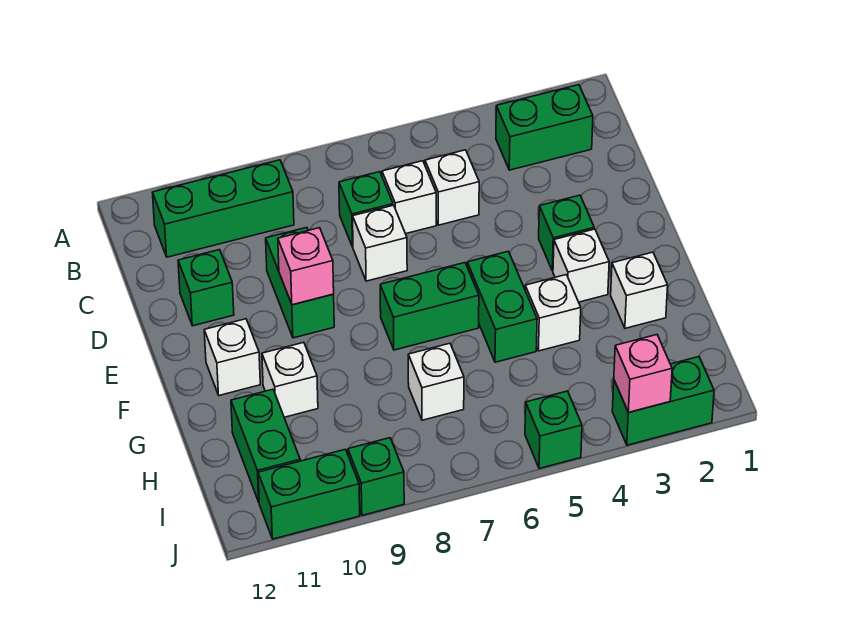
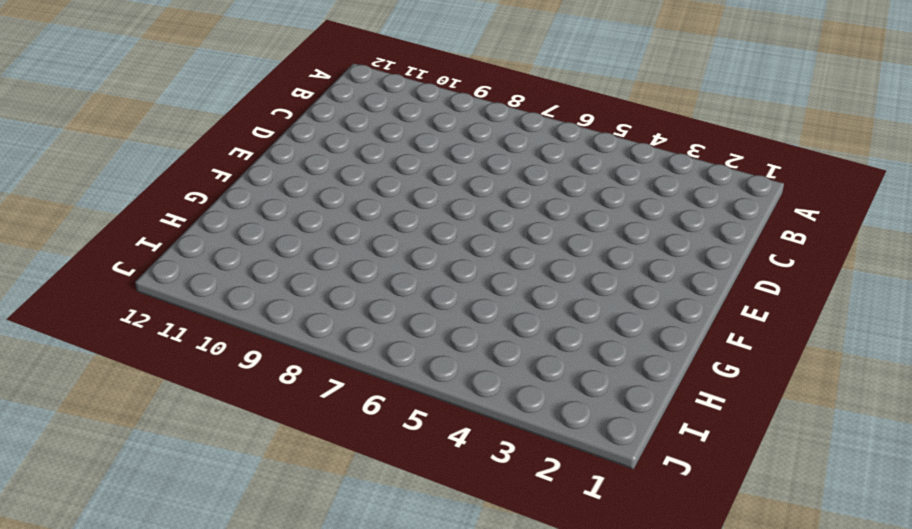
none -> green brick B2:B3 level 1
none -> green brick B9:B11 level 1
none -> white brick C5 level 1

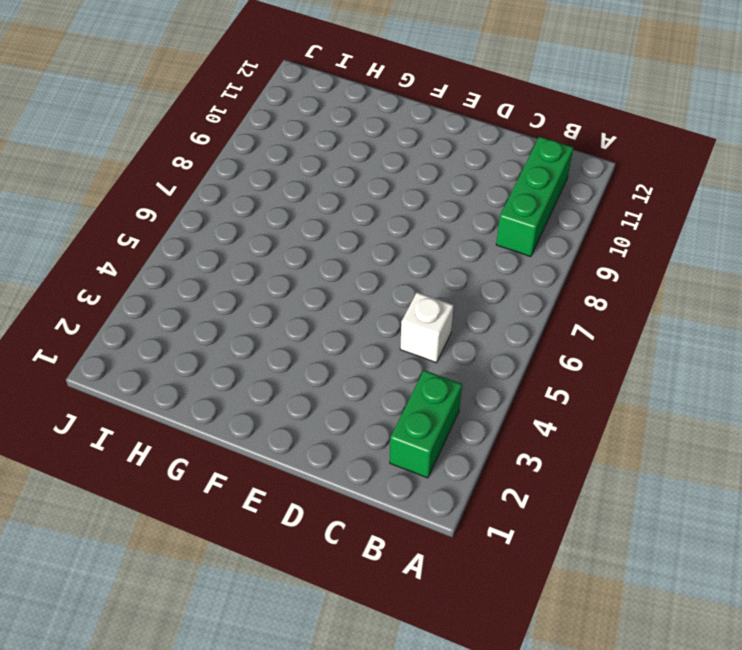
none -> white brick C6 level 1
none -> green brick C7 level 1
none -> white brick D7 level 1

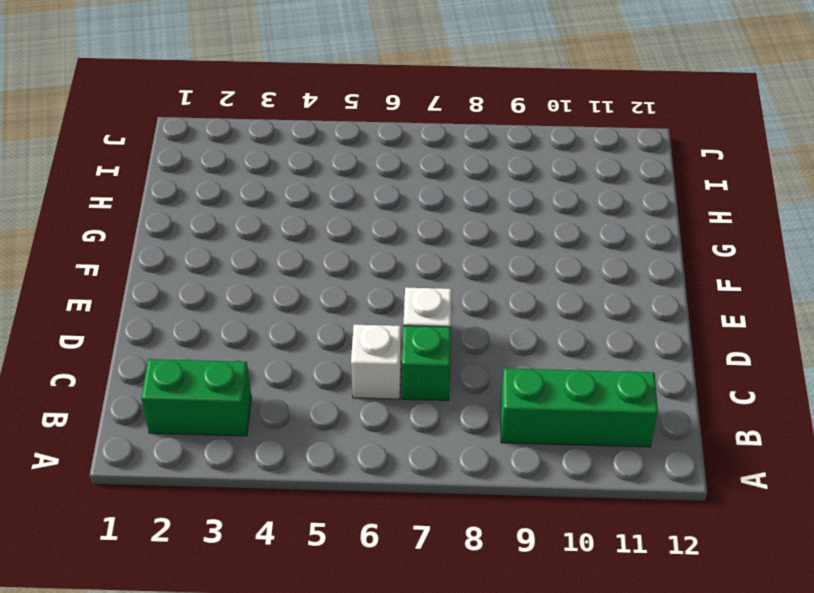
none -> white brick C5 level 1
none -> green brick D9:E9 level 1
none -> green brick D11 level 1

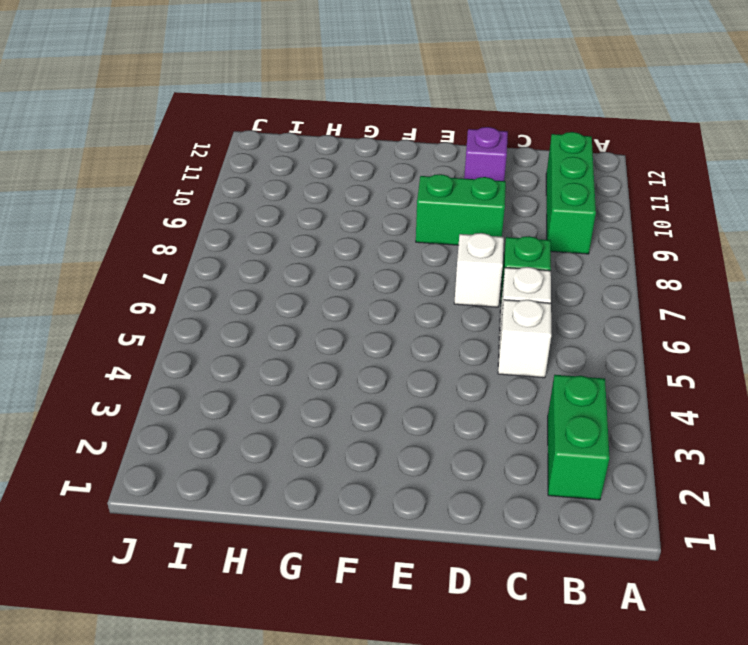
purple brick D11 level 1 -> green brick D11 level 1
none -> green brick E3 level 1
none -> white brick F3 level 1
none -> green brick F5:G5 level 1

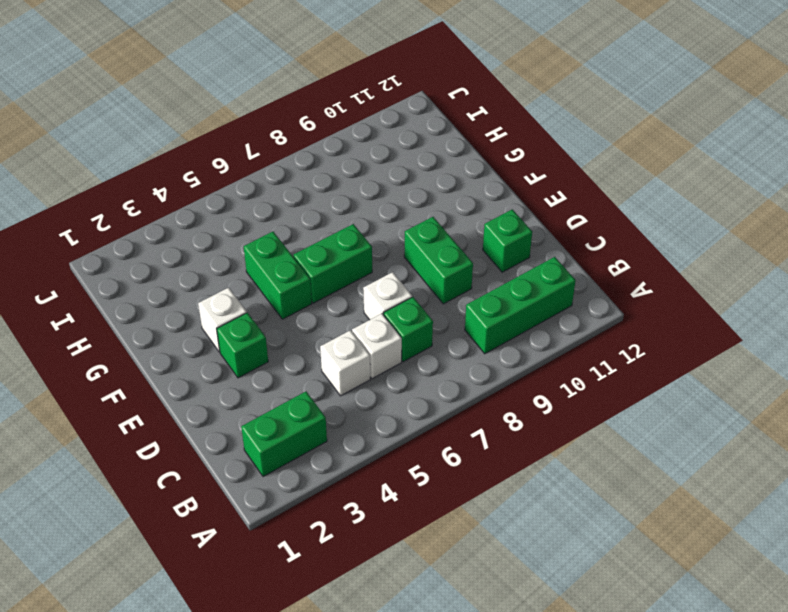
none -> white brick F11 level 1
none -> white brick G2 level 1
none -> white brick G4 level 1

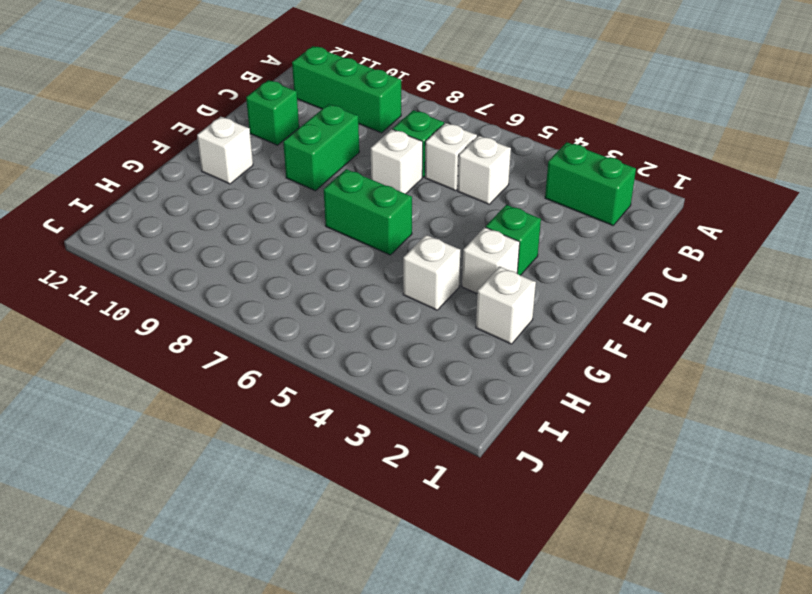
none -> green brick F5:G5 level 1
none -> white brick G10 level 1
none -> white brick H7 level 1

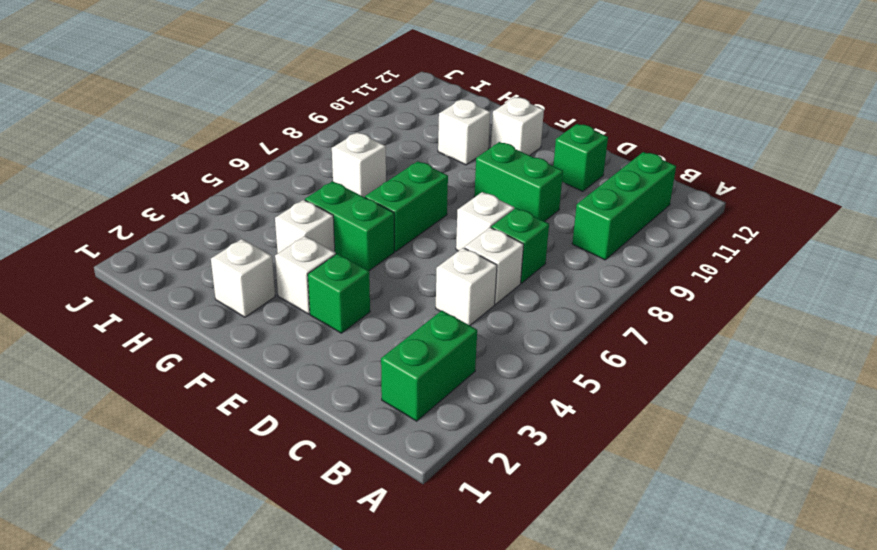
none -> green brick H11:I11 level 1
none -> green brick J2:J3 level 1
none -> green brick J5 level 1

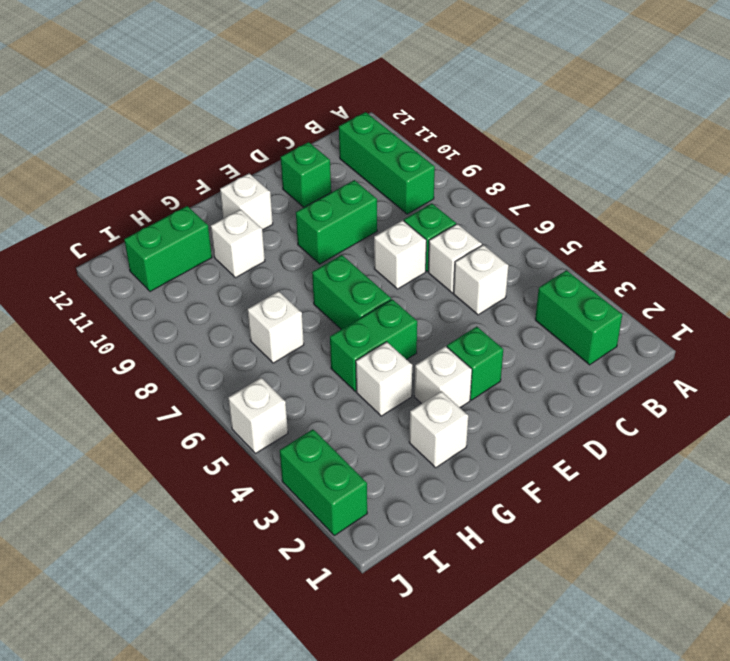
white brick J5 level 1 -> green brick J5 level 1
none -> green brick J9 level 1
none -> green brick J10:J11 level 1
none -> pink brick E9 level 2

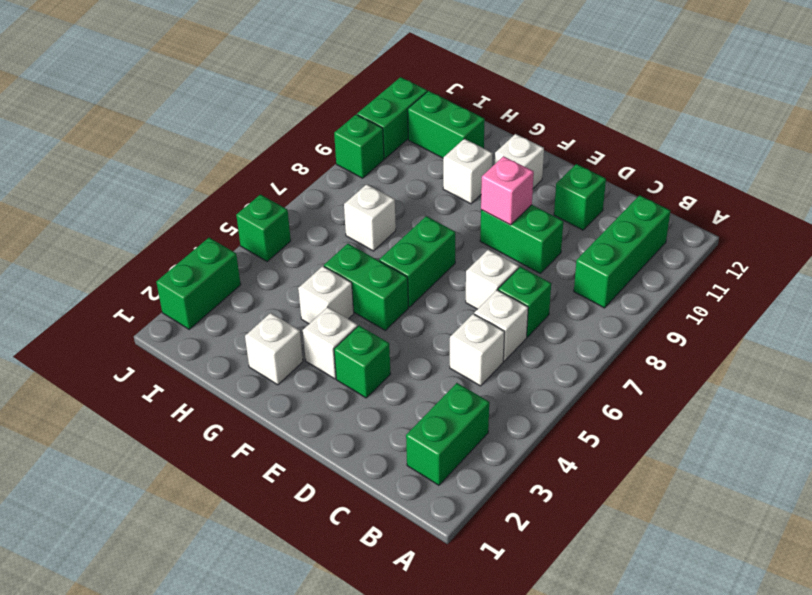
none -> pink brick J3 level 2

